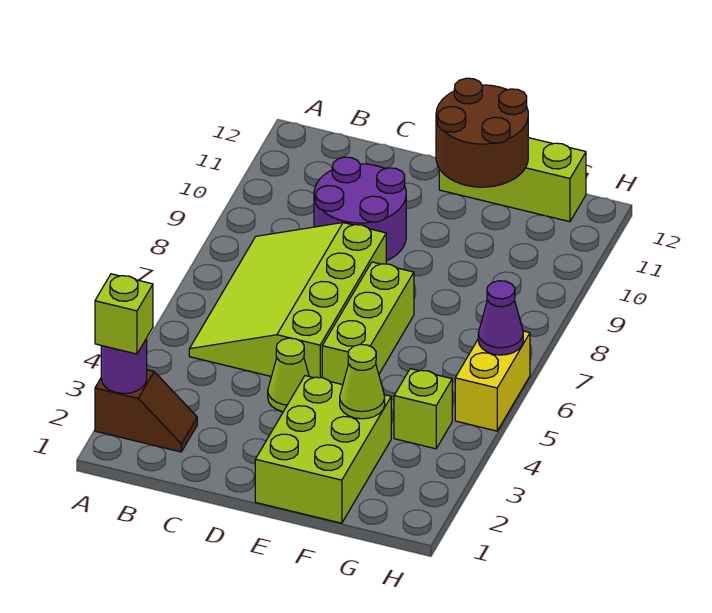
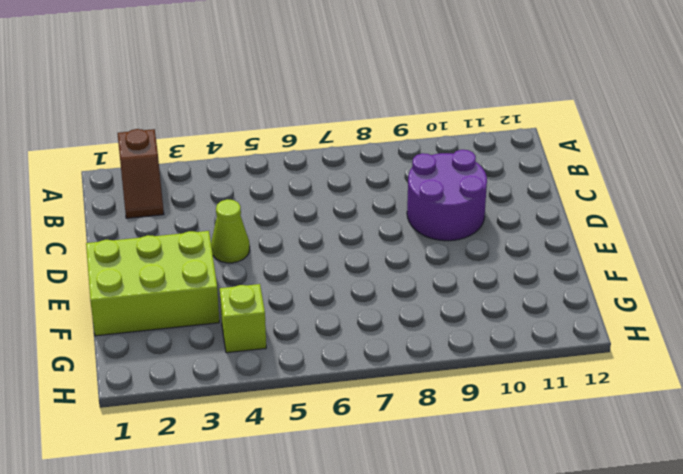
none -> lime slope B5:D8 level 1 top D
none -> lime brick E5:E7 level 1
none -> lime brick E12:G12 level 1

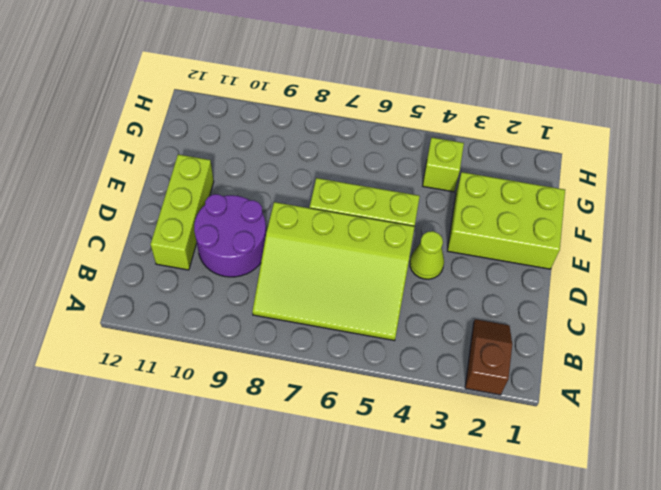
lime brick C11:E11 level 1 -> lime brick E12:G12 level 1
none -> yellow brick H5:H6 level 1
none -> purple round brick A2 level 2
none -> brown round brick E11:F12 level 2

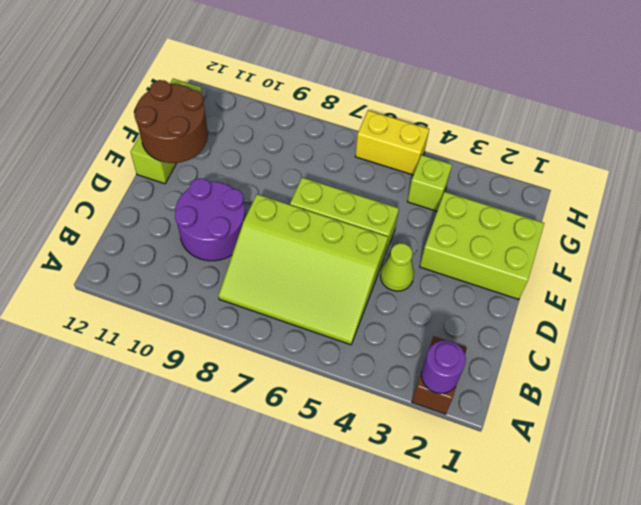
none -> lime cone F3 level 2
none -> purple cone H6 level 2
none -> lime brick A2 level 3

